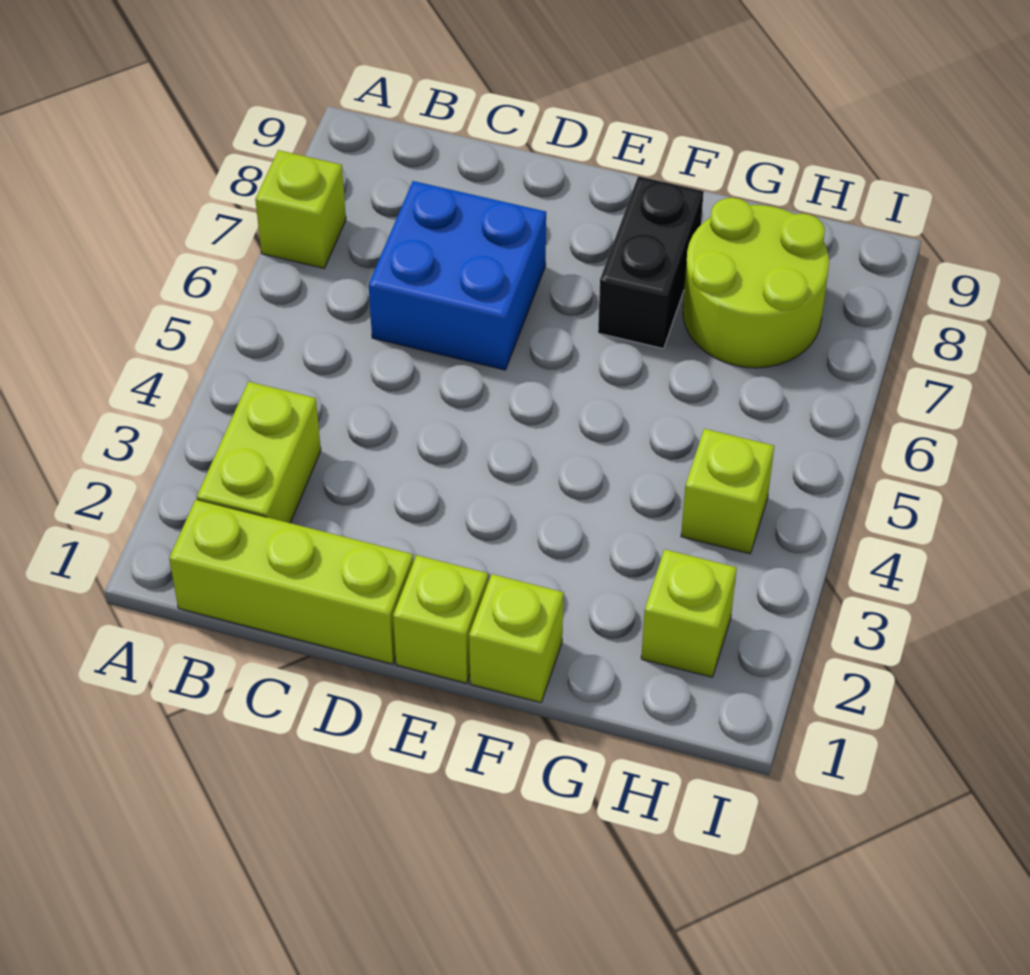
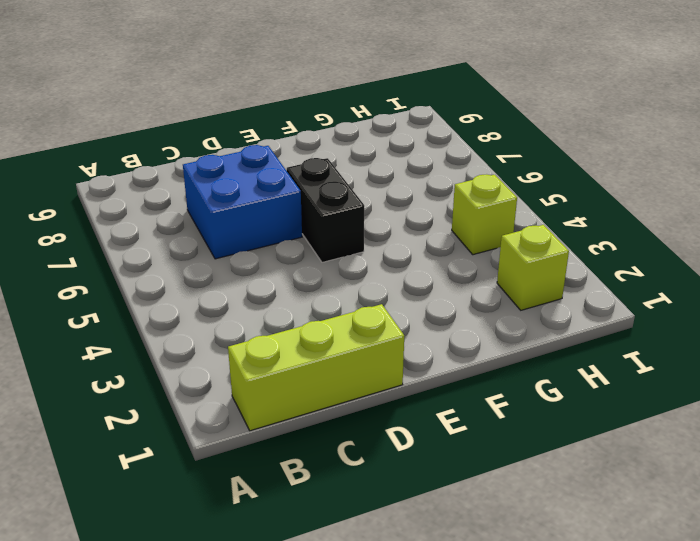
black brick E5:E6 level 1 -> black brick F7:F8 level 1
none -> lime brick A7 level 1
none -> lime brick B2:B3 level 1

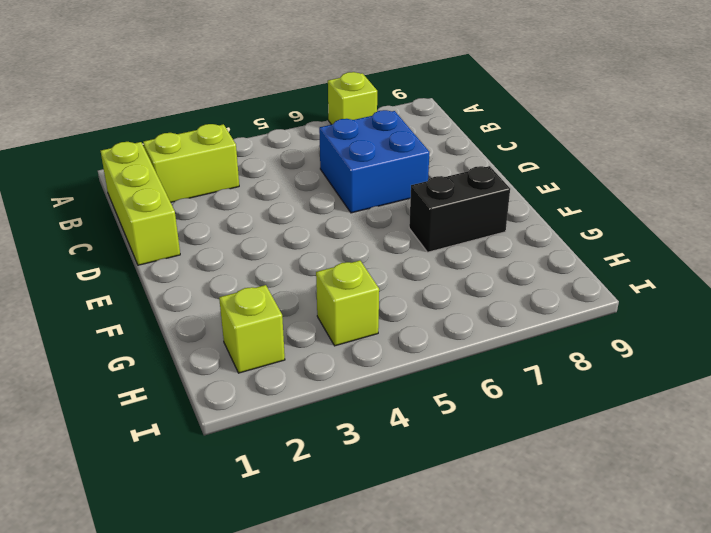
none -> lime brick E1 level 1
none -> lime brick F1 level 1

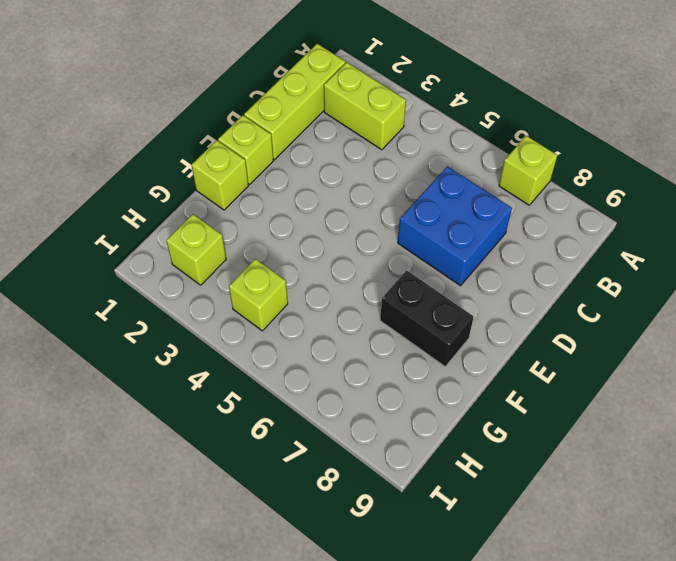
none -> lime round brick G7:H8 level 1

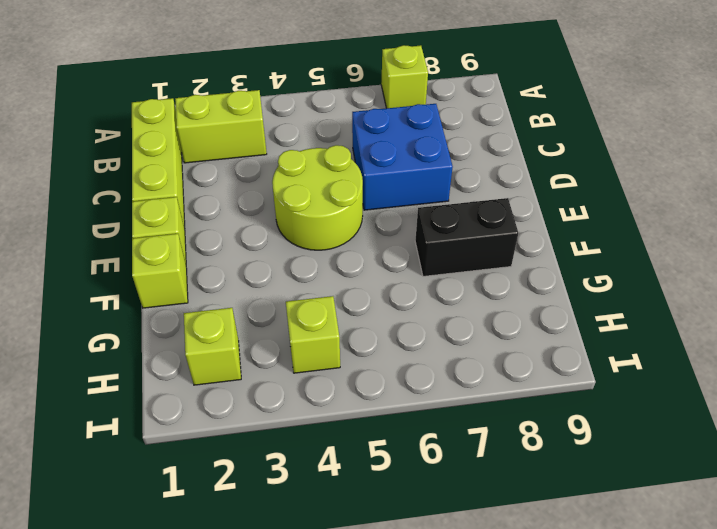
lime round brick D4:E5 level 1 -> lime round brick G7:H8 level 1

